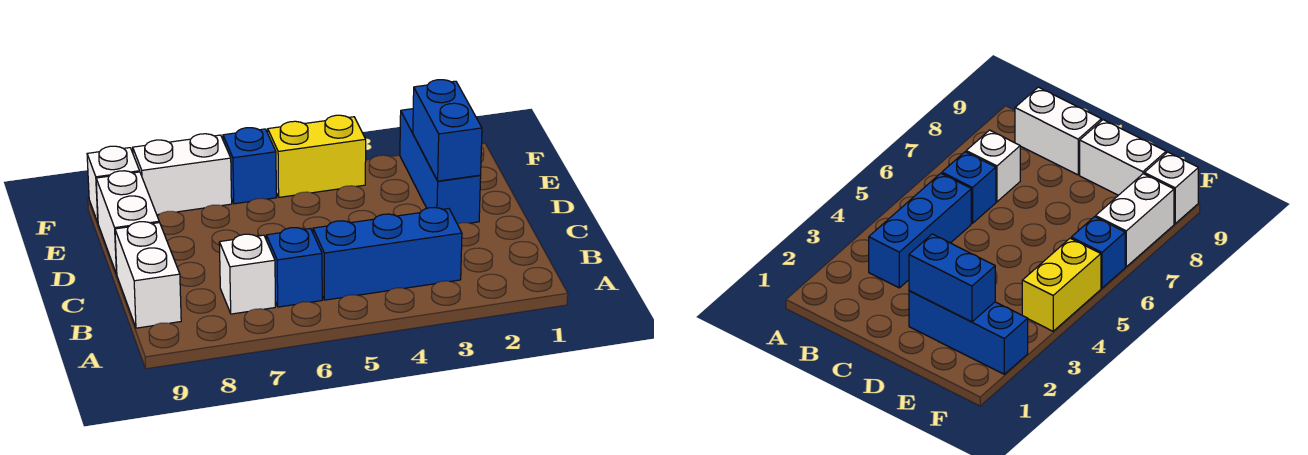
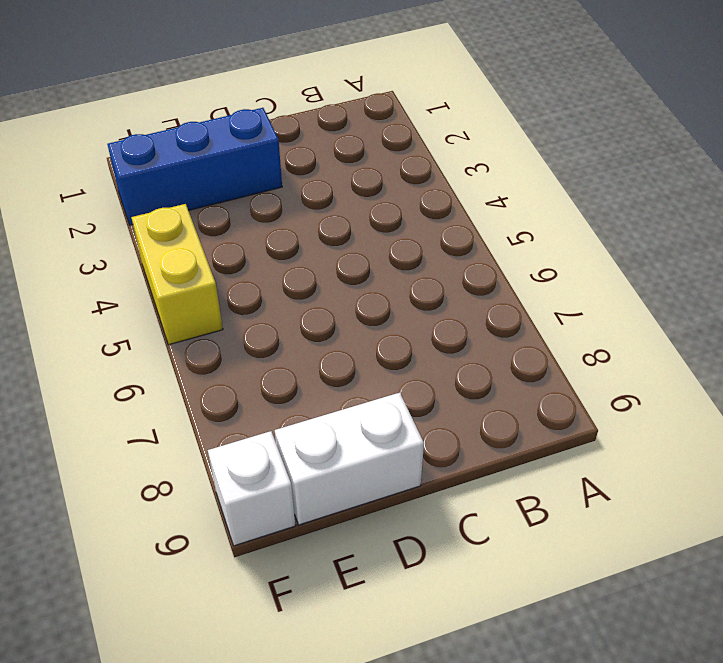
none -> blue brick B3:B5 level 1
none -> blue brick B6 level 1

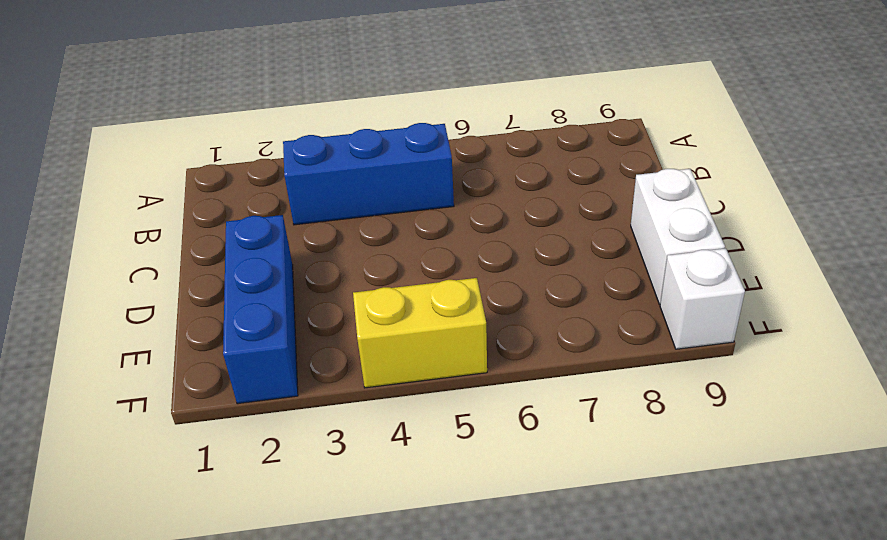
none -> blue brick B6 level 1
none -> white brick B7 level 1

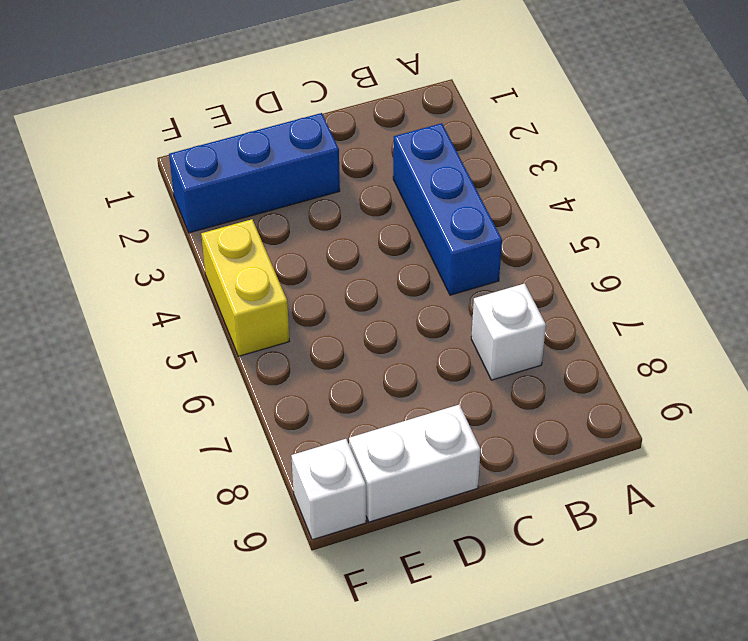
none -> blue brick B6 level 1
none -> white brick B9:C9 level 1

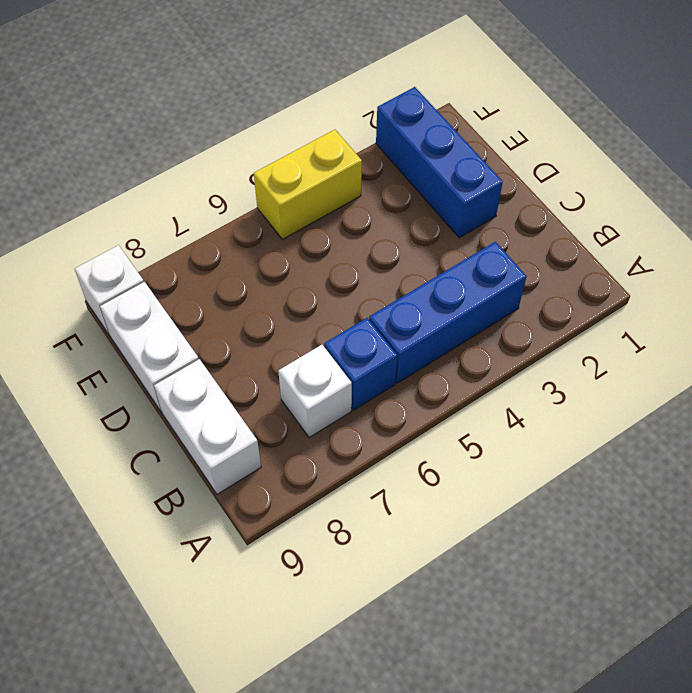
none -> blue brick F6 level 1
none -> white brick F7:F8 level 1

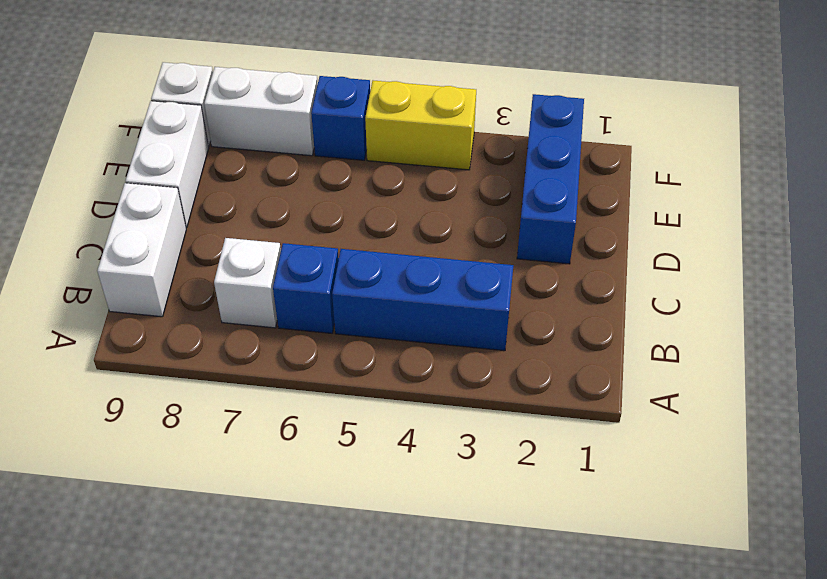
none -> blue brick D2:E2 level 2

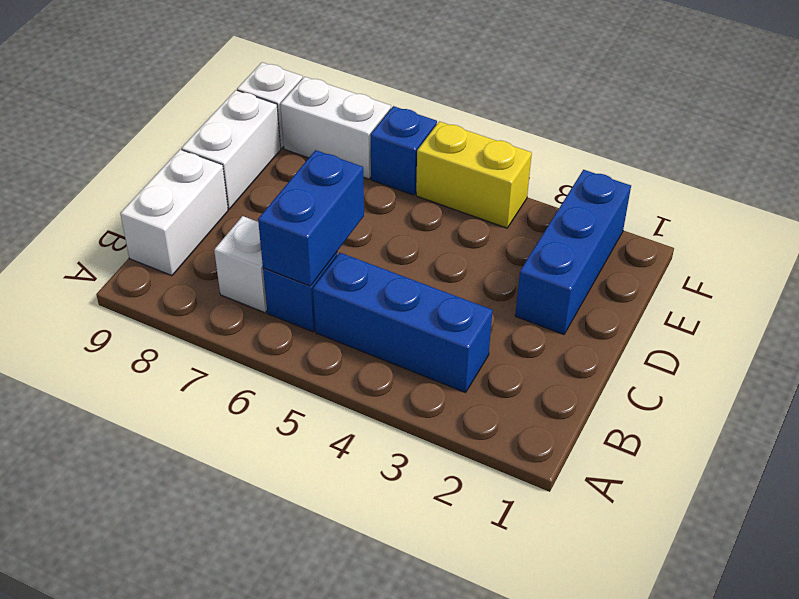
blue brick B6:C6 level 2 -> blue brick D2:E2 level 2

